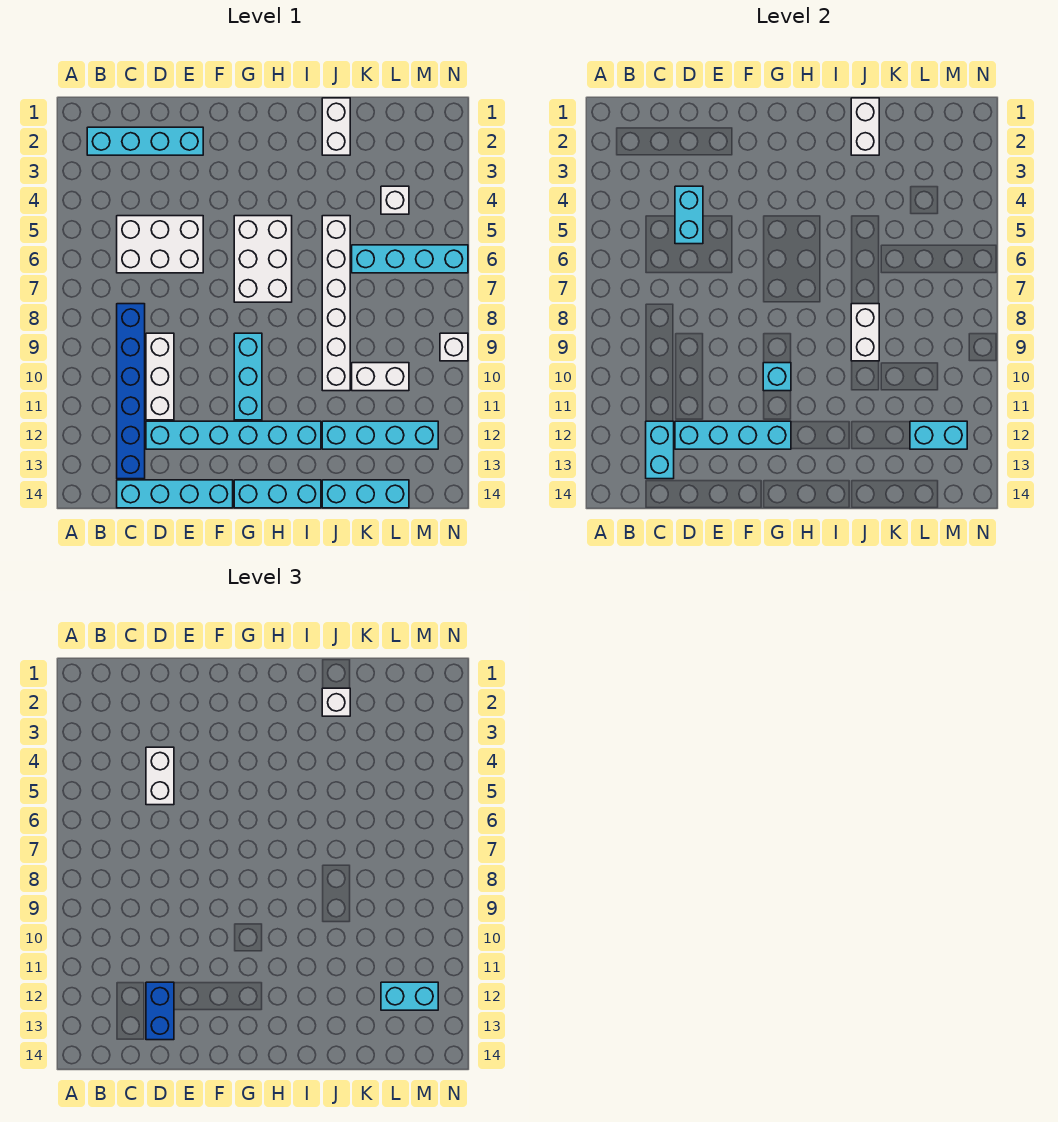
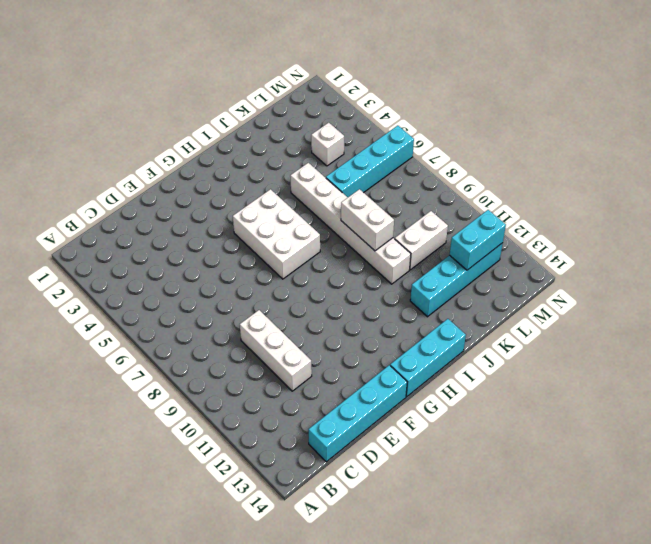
none -> cyan brick B2:E2 level 1
none -> white brick C5:E6 level 1
none -> blue brick C8:C13 level 1

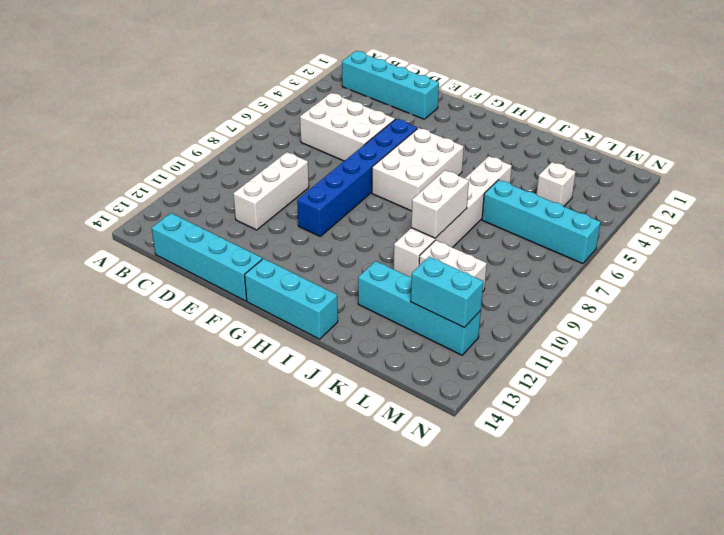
blue brick F5:F10 level 1 -> blue brick C8:C13 level 1
none -> cyan brick D12:I12 level 1
none -> cyan brick G9:G11 level 1
none -> white brick J1:J2 level 1

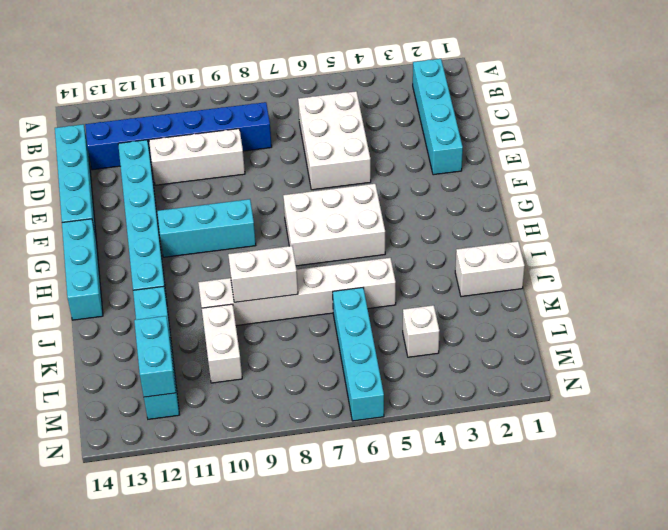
none -> cyan brick J14:L14 level 1
none -> white brick N9 level 1
none -> cyan brick C12:C13 level 2

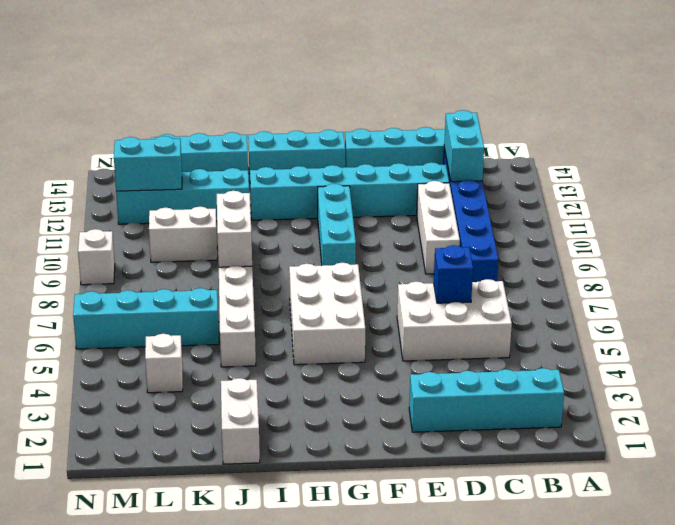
blue brick D6 level 2 -> none
none -> cyan brick D4:D5 level 2
none -> cyan brick D12:G12 level 2
none -> cyan brick G10 level 2

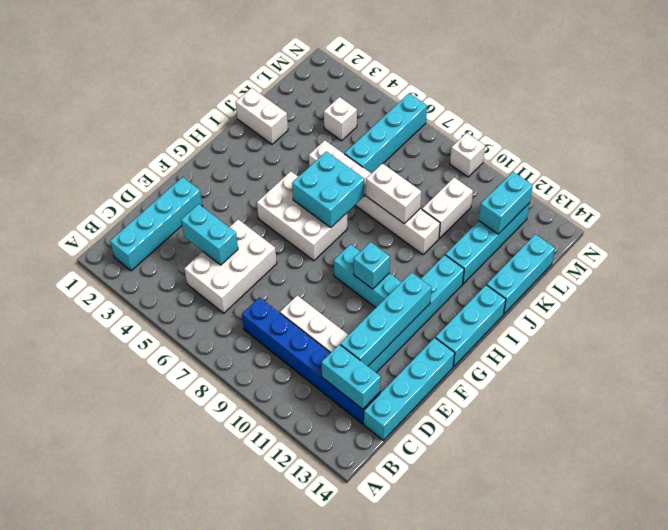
cyan brick H6:I7 level 2 -> none
none -> white brick J1:J2 level 2
none -> white brick D4:D5 level 3
none -> blue brick D12:D13 level 3

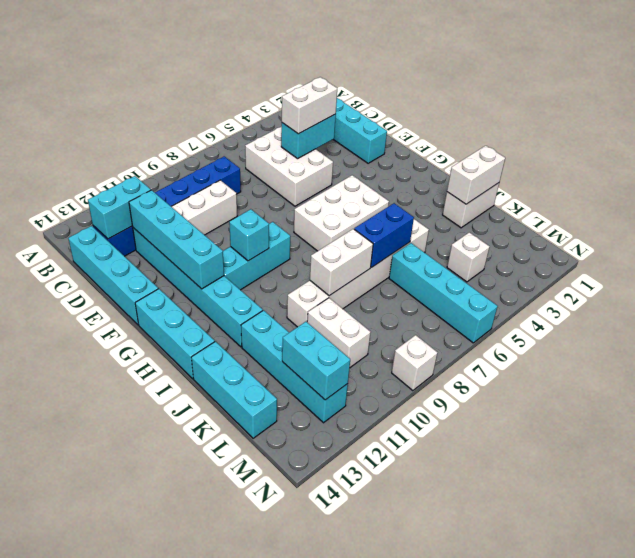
blue brick J6:J7 level 2 -> blue brick D12:D13 level 3
none -> white brick J2 level 3
none -> cyan brick L12:M12 level 3

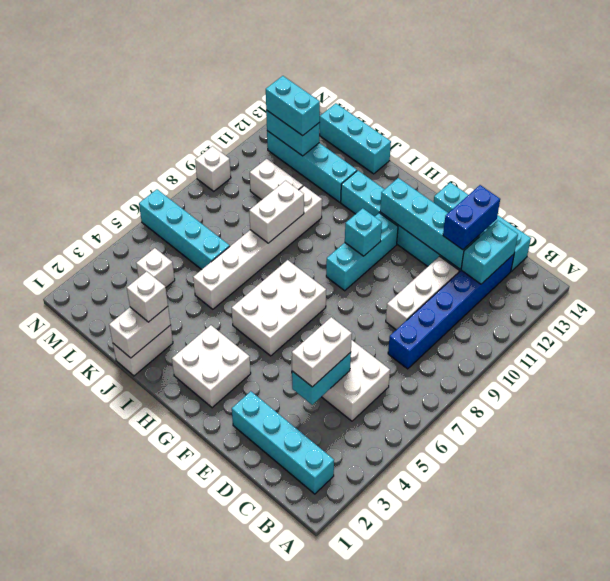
white brick G2:H3 level 1 -> none
none -> cyan brick G14:I14 level 1

